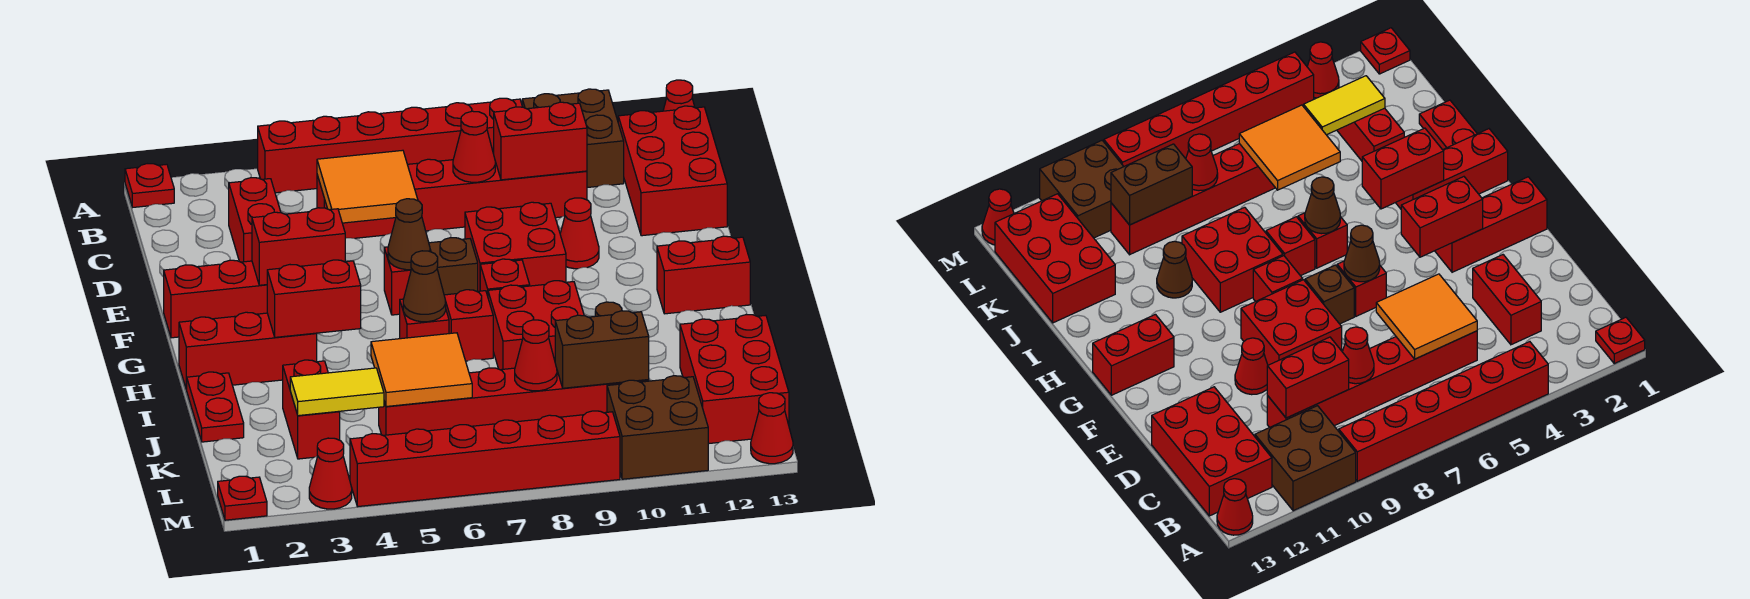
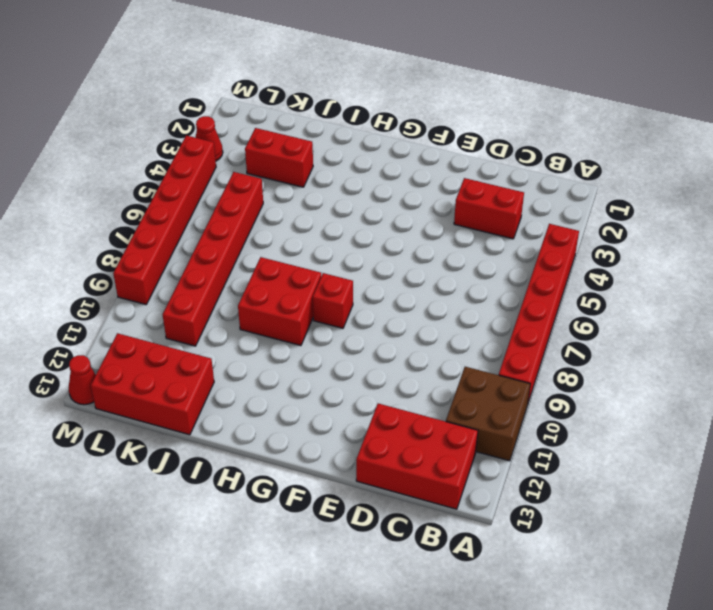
none -> red plate A1 level 1
none -> red cone A13 level 1
none -> red brick C5:C10 level 1
none -> red brick E8:F9 level 1

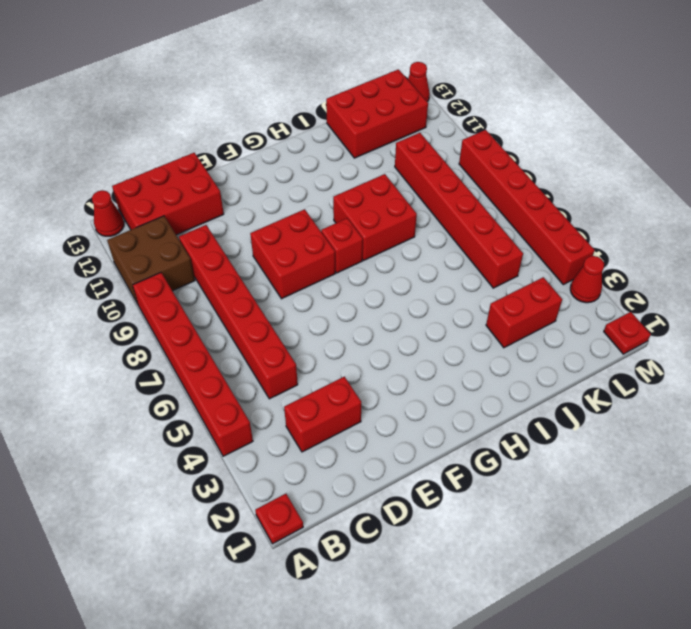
none -> red cone E10 level 1
none -> red brick F1:F3 level 1
none -> red brick F6 level 1
none -> brown brick F7 level 1

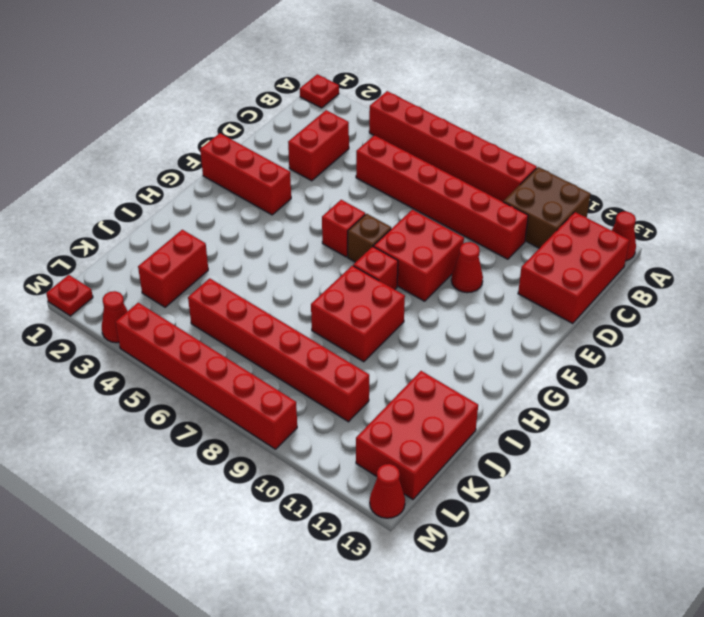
none -> red brick G12:G13 level 1
none -> red brick H1:H3 level 1
none -> red brick H6 level 1
none -> red brick H7 level 1

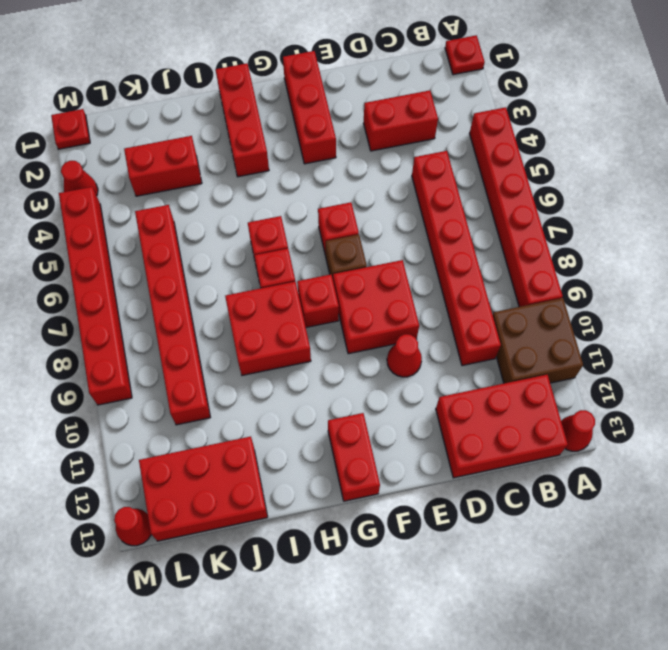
none -> red plate I1:J1 level 1
none -> brown cone I10 level 1
none -> brown brick L10:M11 level 1
none -> orange tile C5:D6 level 2

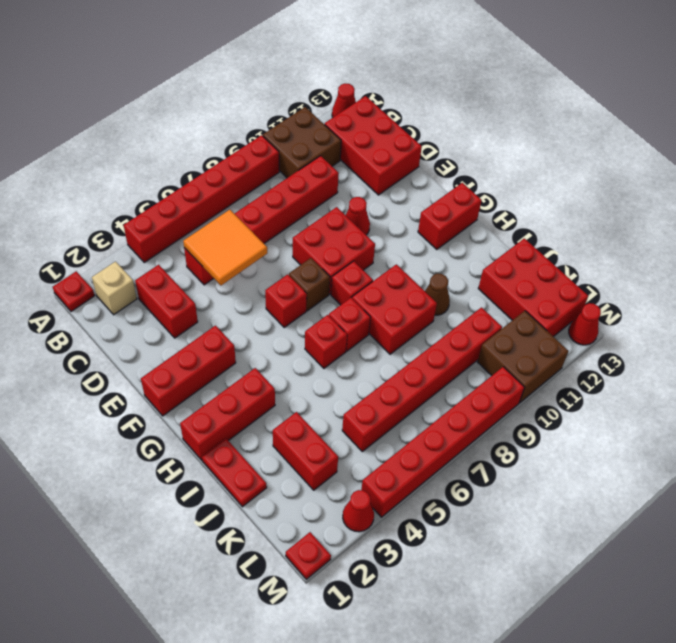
tan brick B2 level 1 -> none
none -> red cone C8 level 2
none -> red brick C9:C10 level 2
none -> red brick F3:F4 level 2
none -> brown cone F6 level 2

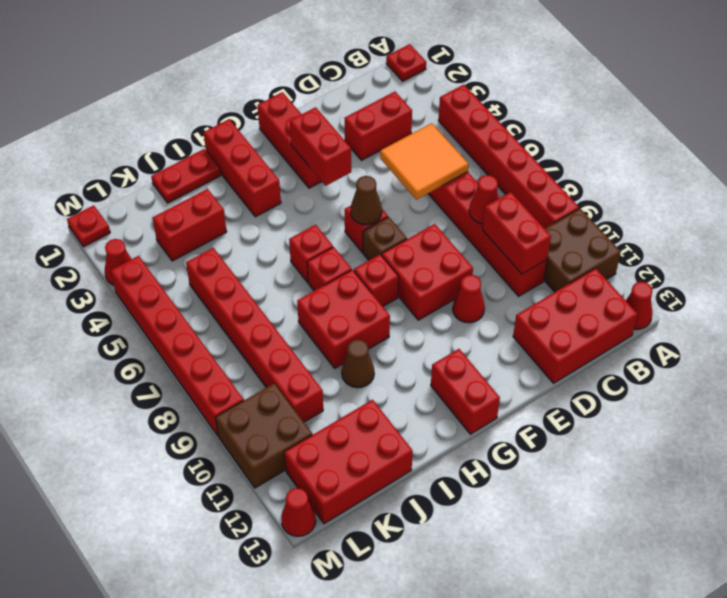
none -> red brick H3:H4 level 2
none -> brown cone H6 level 2
none -> orange tile J5:K6 level 2
none -> yellow tile K3:K4 level 2

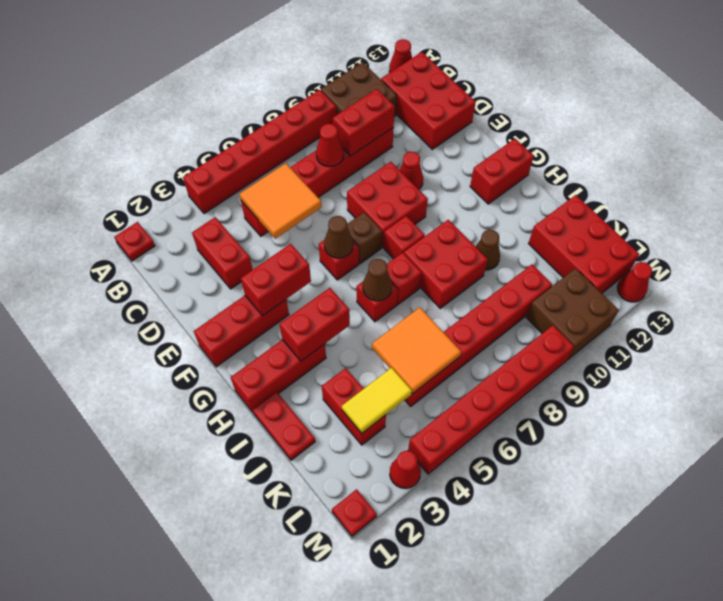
none -> red cone K8 level 2
none -> brown brick K9:K10 level 2

